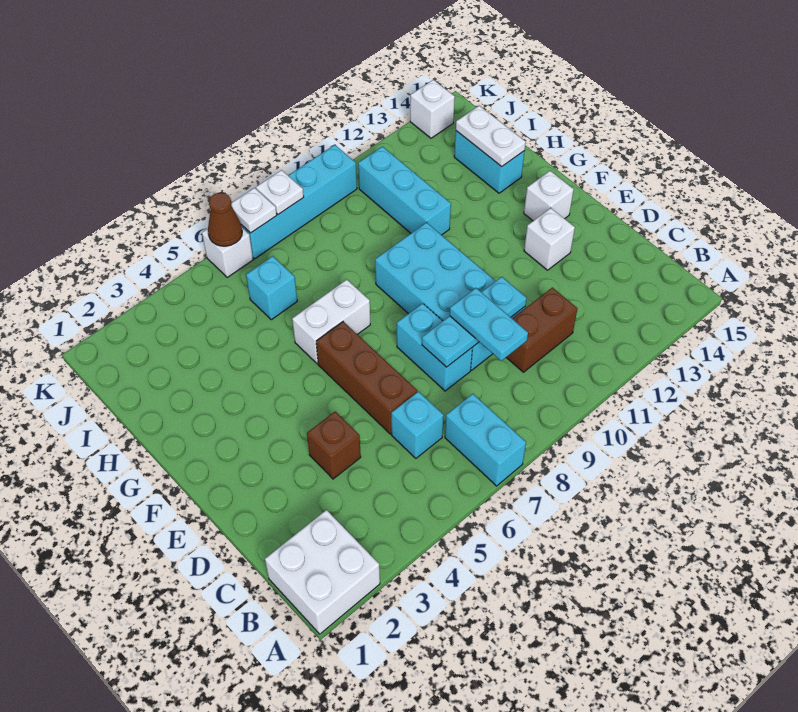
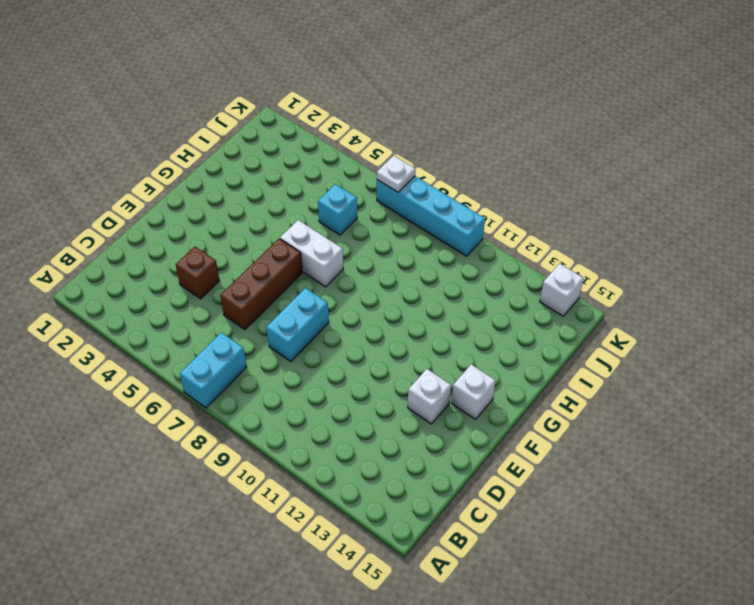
none -> white brick A1:B2 level 1
none -> cyan brick C6 level 1
none -> brown brick C10:C11 level 1

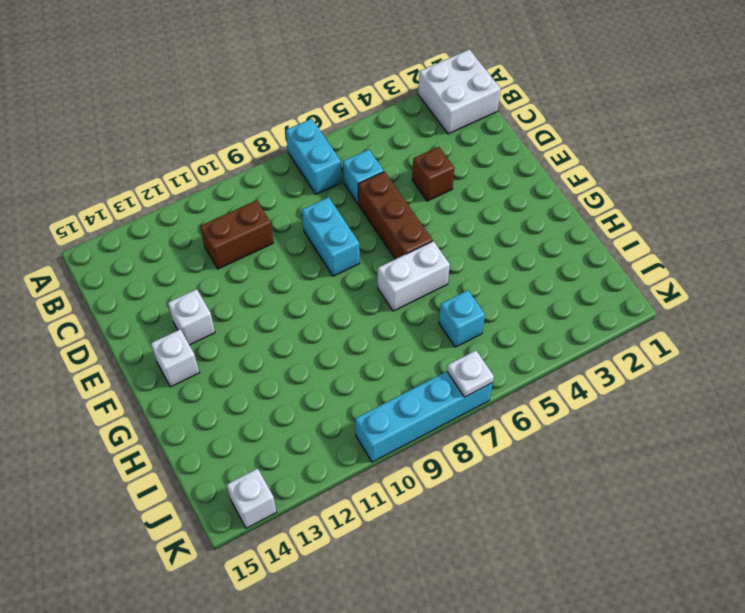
none -> cyan brick D9:G10 level 1
none -> cyan brick H11:J11 level 1
none -> cyan brick H14:I14 level 1

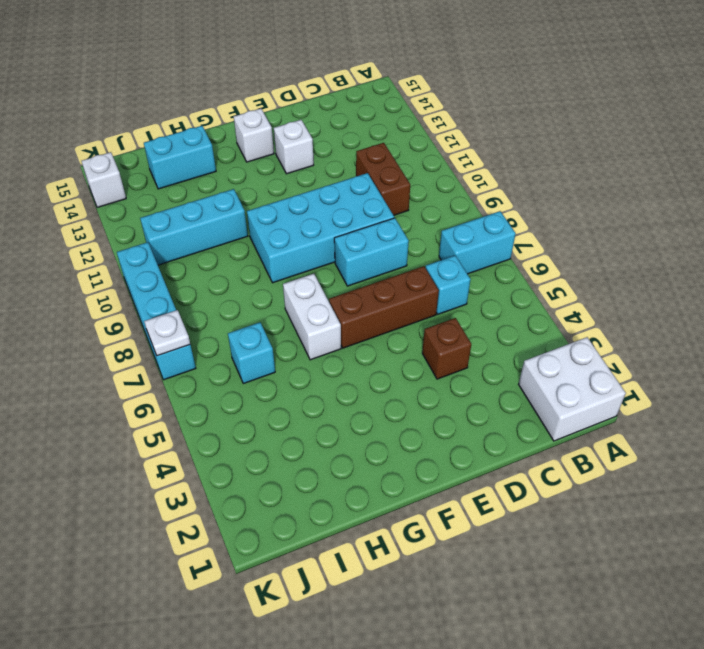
none -> white brick K6 level 1
none -> cyan plate D8:D10 level 2
none -> white plate H14:I14 level 2

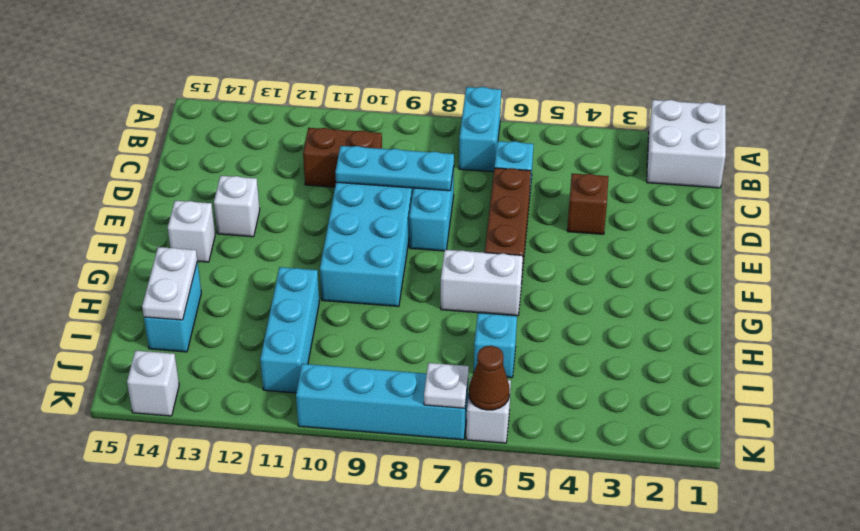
none -> white plate K8 level 2
none -> cyan plate C9:D9 level 3

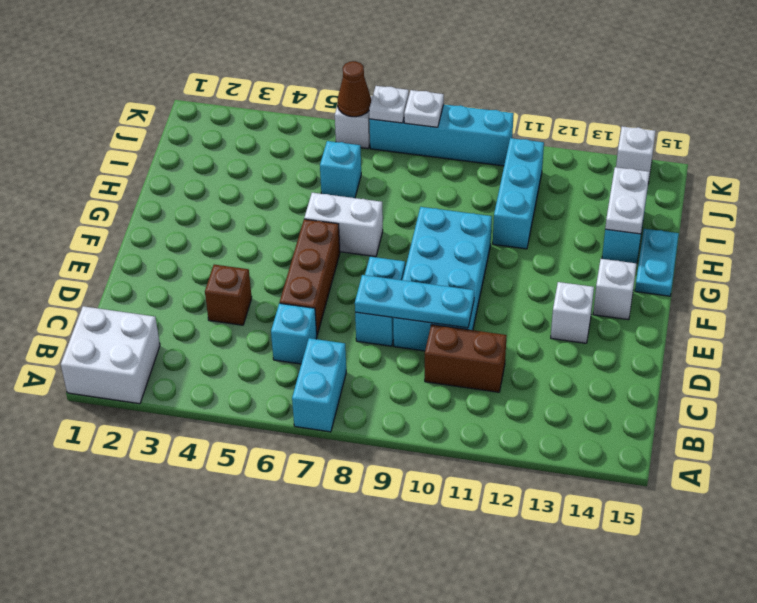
cyan plate G15:H15 level 1 -> cyan plate C9:D9 level 3

